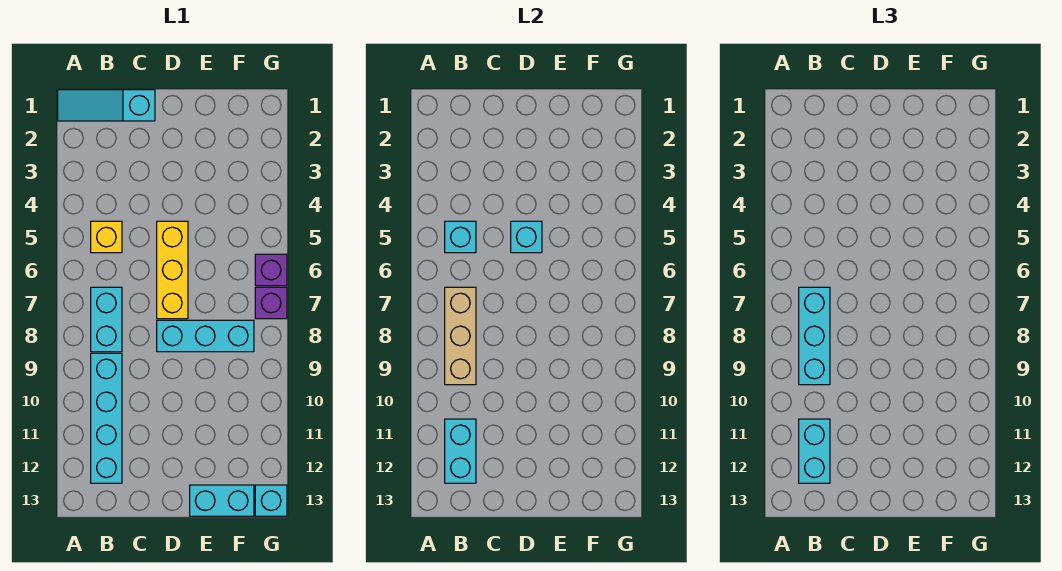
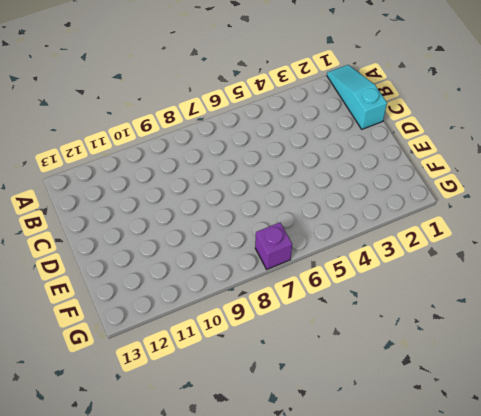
none -> yellow brick B5 level 1
none -> cyan brick B7:B8 level 1
none -> cyan brick B9:B12 level 1

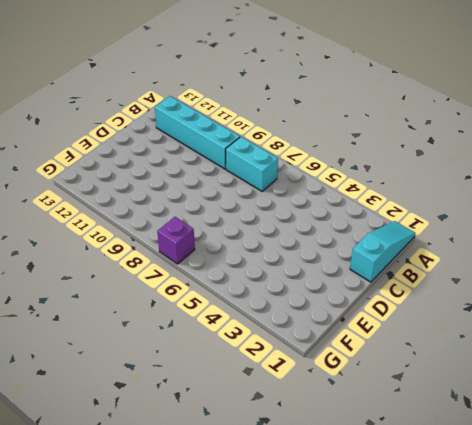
none -> yellow brick B5 level 1
none -> yellow brick D5:D7 level 1
none -> cyan brick D8:F8 level 1

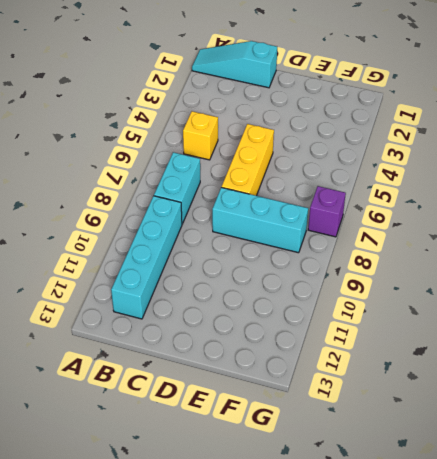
none -> cyan brick E13:F13 level 1
none -> purple brick G6 level 1
none -> cyan brick G13 level 1

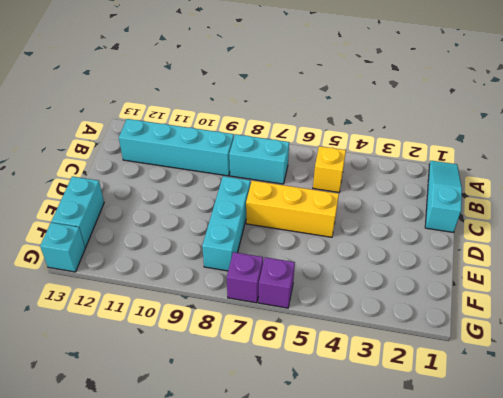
none -> cyan brick B5 level 2
none -> tan brick B7:B9 level 2
none -> cyan brick B11:B12 level 2

